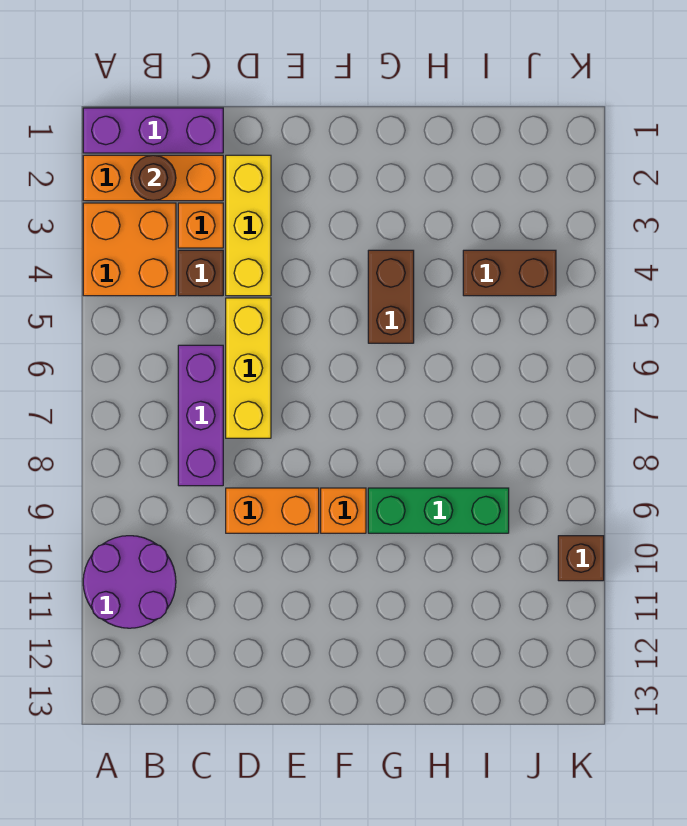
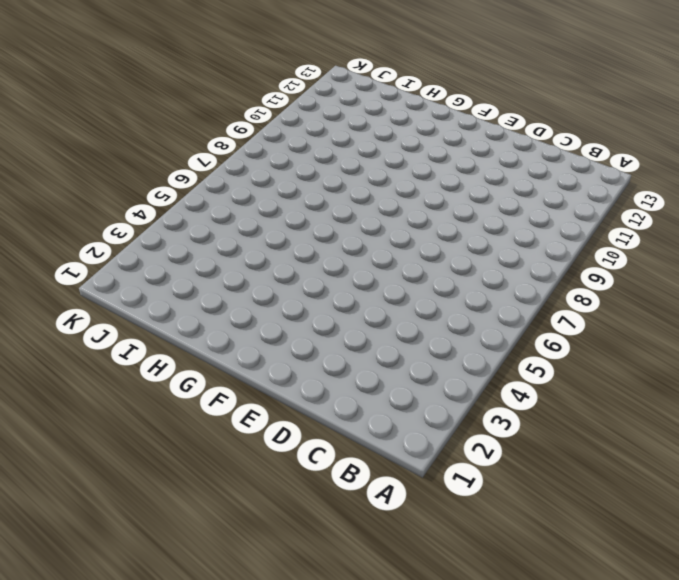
none -> purple brick A1:C1 level 1
none -> orange brick A2:C2 level 1
none -> orange brick A3:B4 level 1

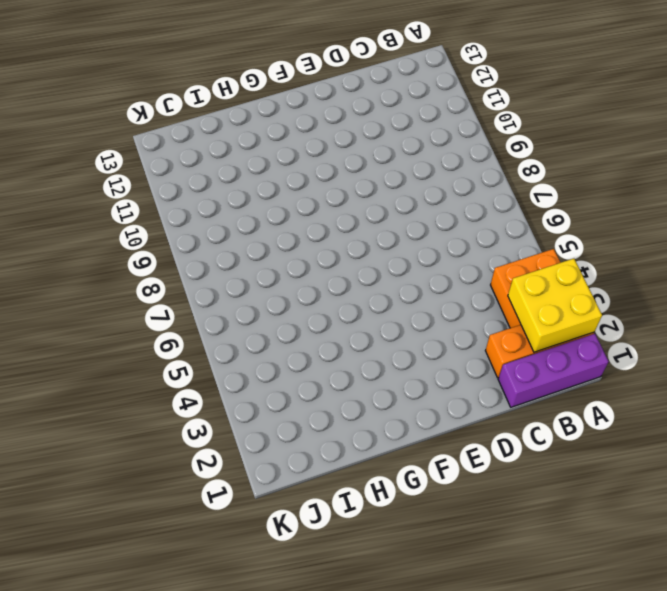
yellow brick A2:B3 level 2 -> brown round brick B2 level 2
none -> purple round brick A10:B11 level 1
none -> orange brick C3 level 1
none -> brown brick C4 level 1

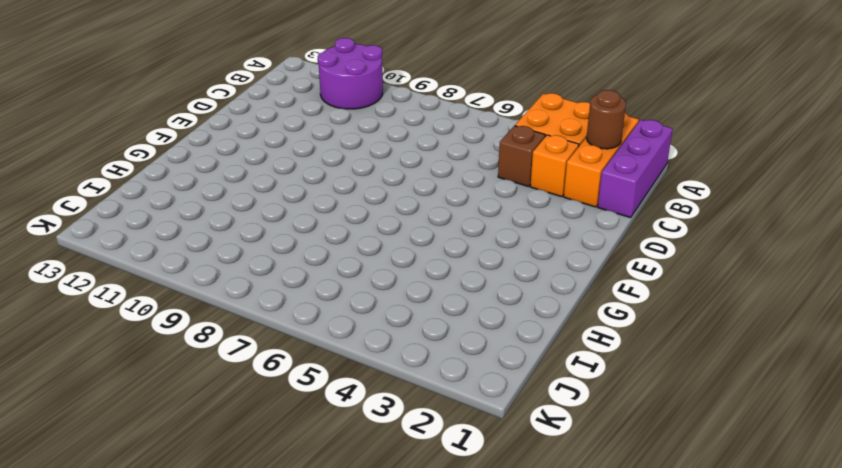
none -> purple brick C6:C8 level 1
none -> yellow brick D2:D4 level 1
none -> yellow brick D5:D7 level 1

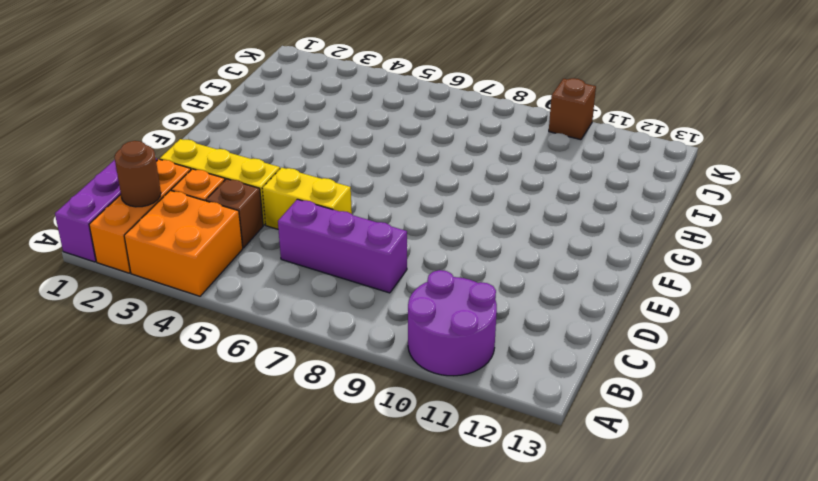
yellow brick D5:D6 level 1 -> yellow brick D5:D7 level 1
none -> orange brick D9:E9 level 1
none -> orange brick F9 level 1
none -> brown brick G4:G5 level 1

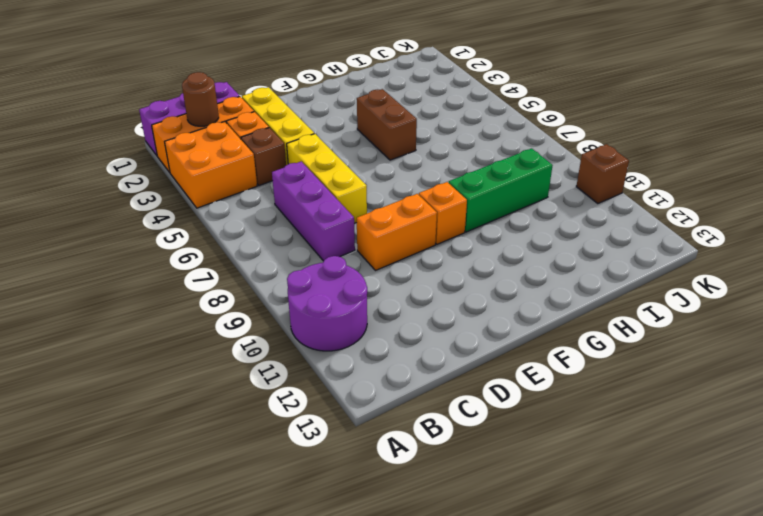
none -> brown brick I4:J4 level 1

